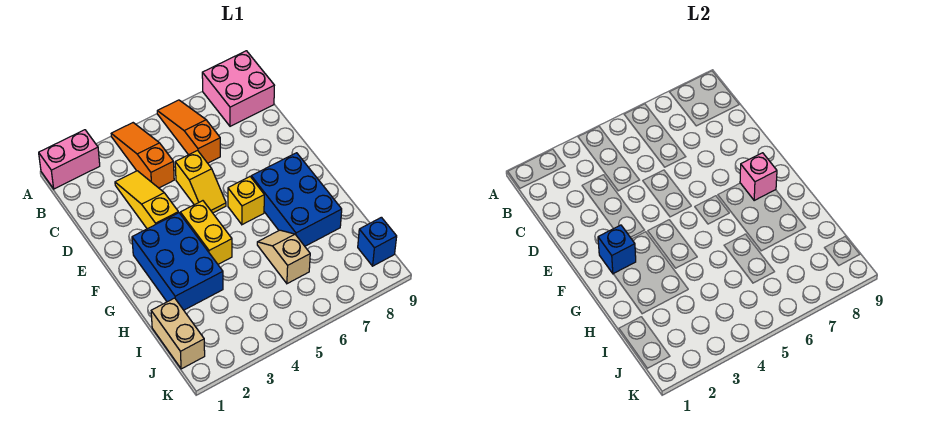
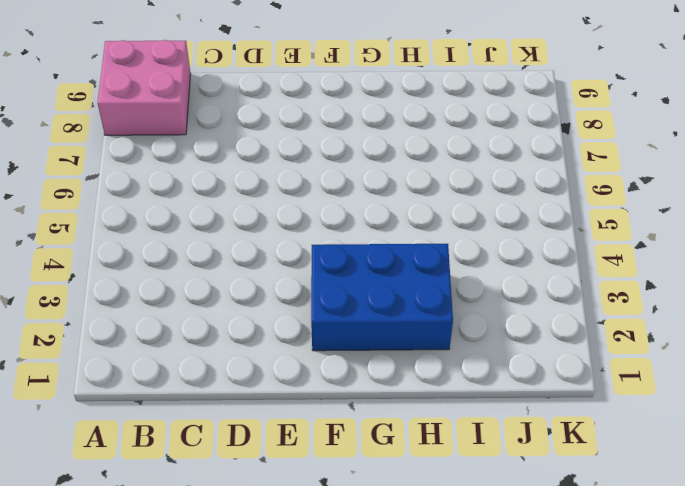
none -> pink brick A1:A2 level 1
none -> orange slope A4:C4 level 1 top C
none -> orange slope A6:C6 level 1 top C

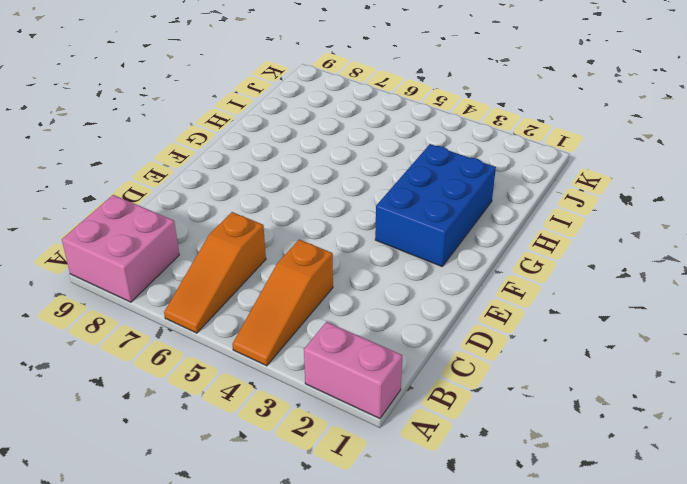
none -> yellow slope C3:E3 level 1 top E
none -> yellow slope D5:E5 level 1 top D
none -> yellow brick F4:G4 level 1

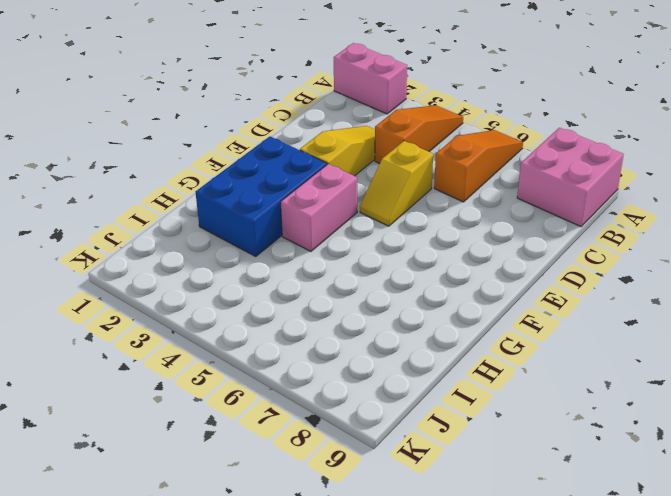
pink brick F4:G4 level 1 -> yellow brick F4:G4 level 1
none -> yellow brick F6 level 1
none -> blue brick F7:H8 level 1
none -> tan slope H6:I6 level 1 top I

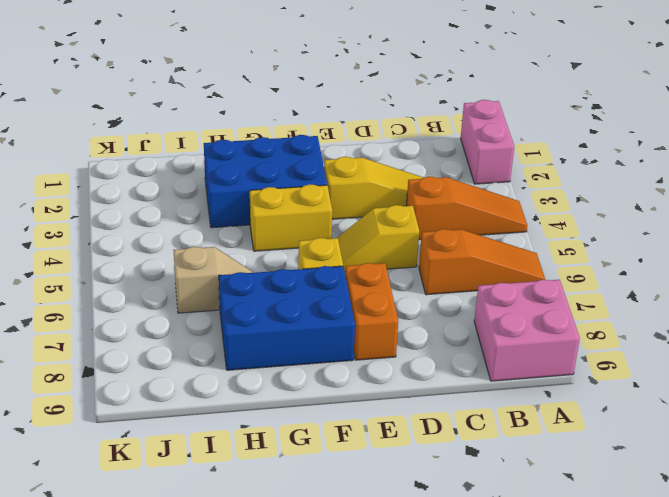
orange brick E7:E8 level 1 -> none
none -> tan brick I1:J1 level 1
none -> blue brick J9 level 1
none -> blue brick F2 level 2

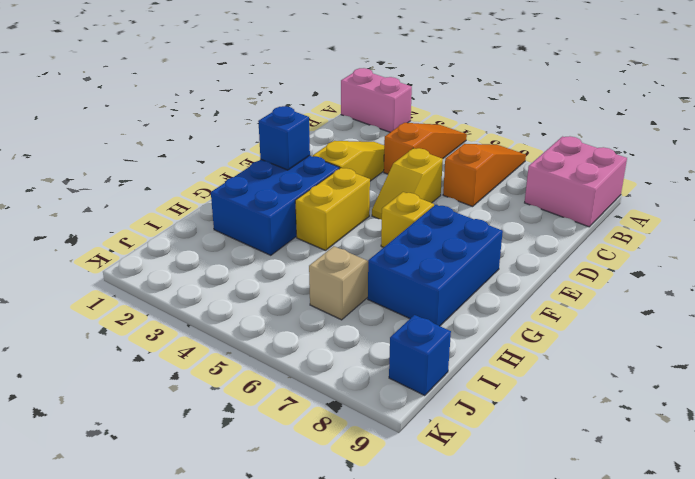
none -> tan brick I1:J1 level 1
none -> pink brick F8 level 2

